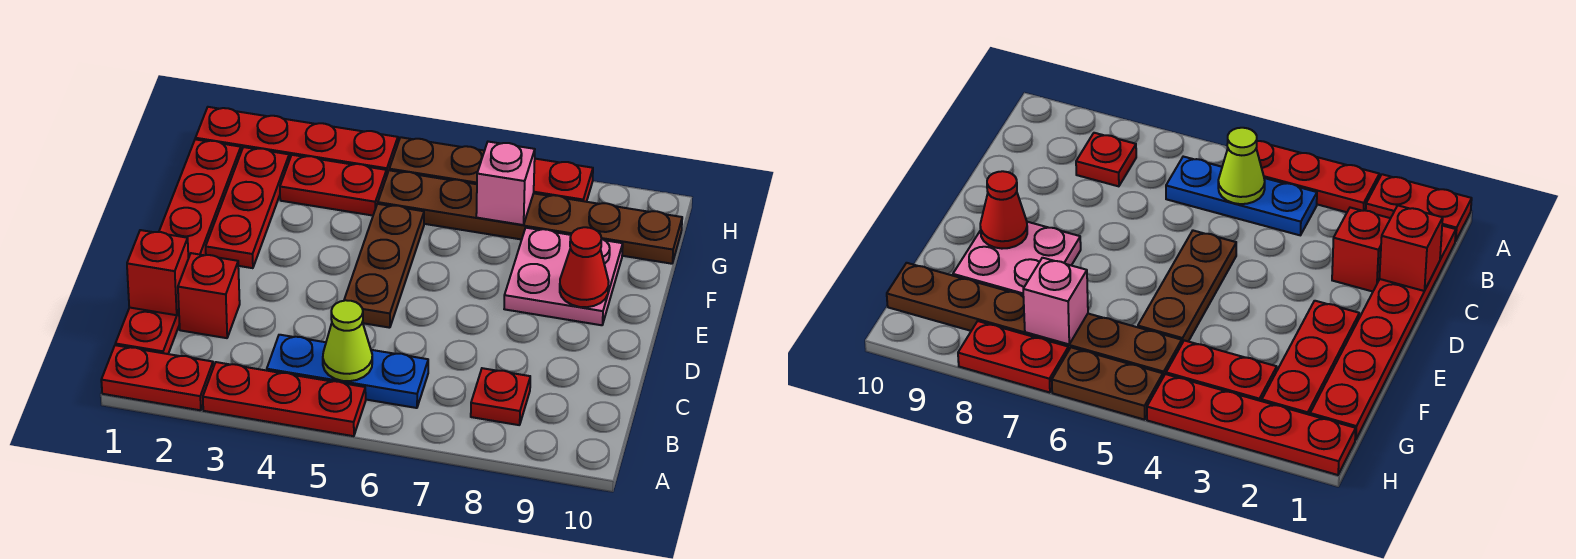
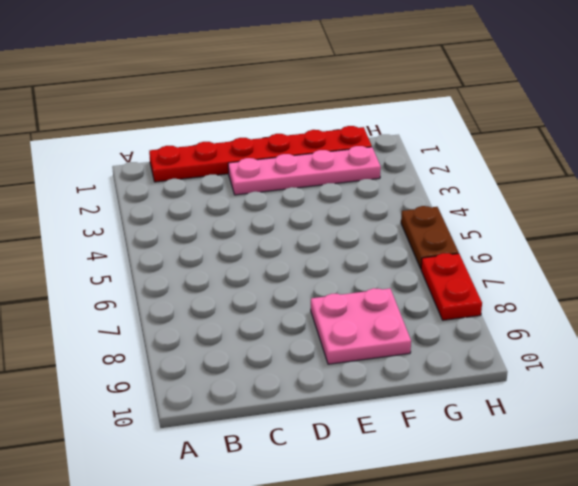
pink plate D2:G2 level 1 -> red plate E2:G2 level 1
none -> red plate A1:A2 level 1
none -> red plate A3:A5 level 1
none -> blue plate B4:B6 level 1

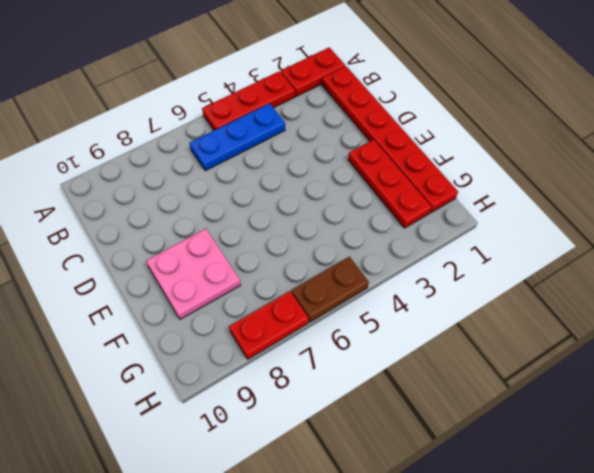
none -> red plate B8 level 1
none -> red brick C2 level 1
none -> brown plate D5:F5 level 1

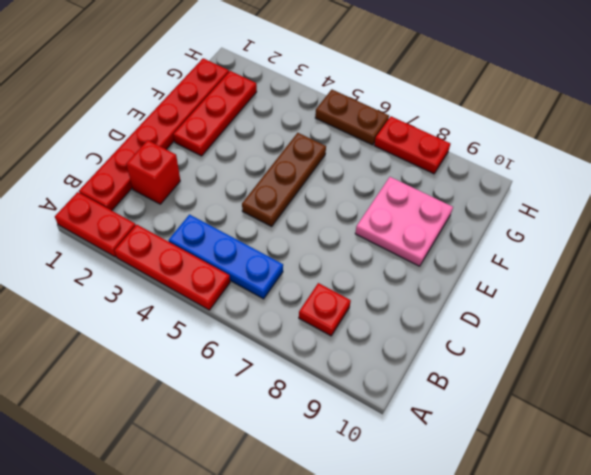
none -> red plate G3:G4 level 1
none -> brown plate G5:G10 level 1
none -> red plate H1:H4 level 1

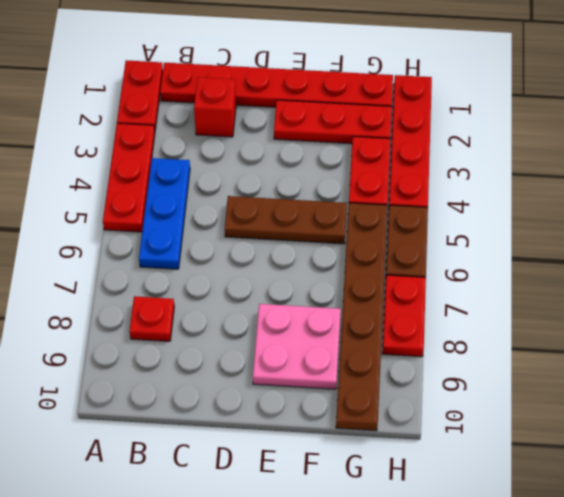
none -> lime cone B5 level 2
none -> red brick C1 level 2
none -> red cone E9 level 2

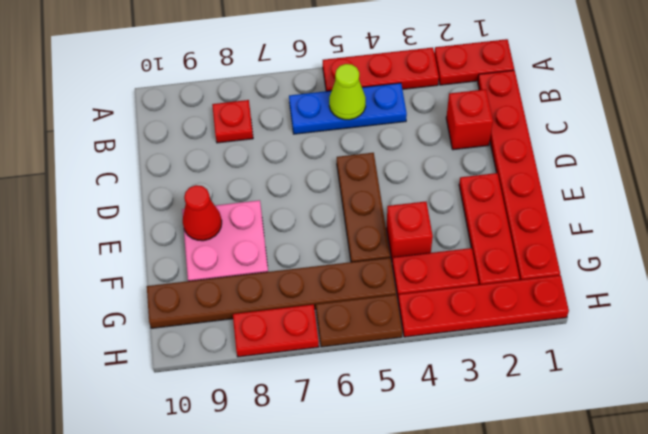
red brick F4 level 1 -> red brick C1 level 2
none -> pink brick G7 level 2

